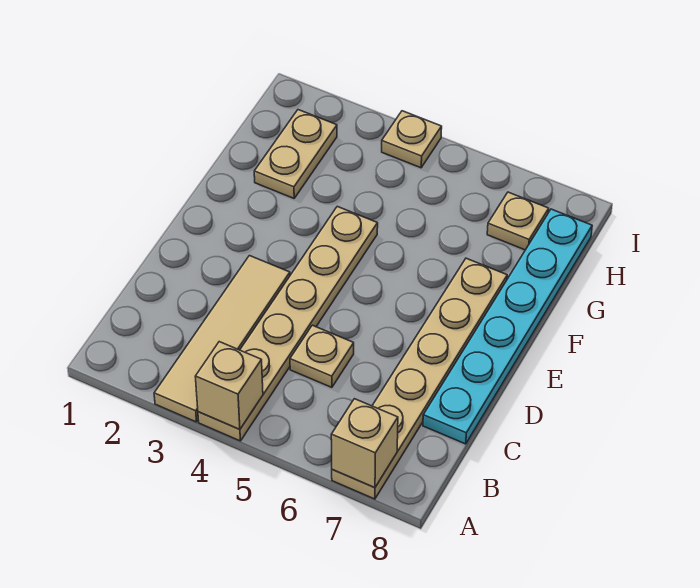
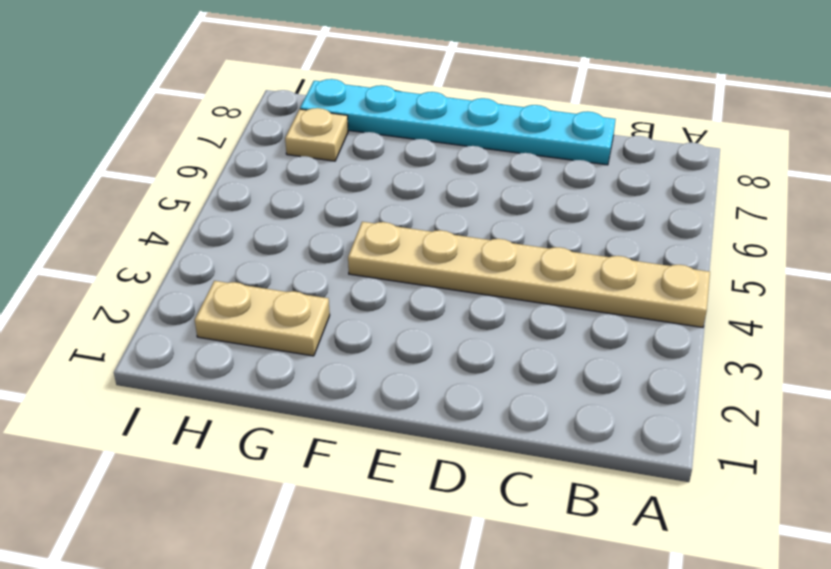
none -> tan tile A3:D3 level 1
none -> tan plate A7:F7 level 1

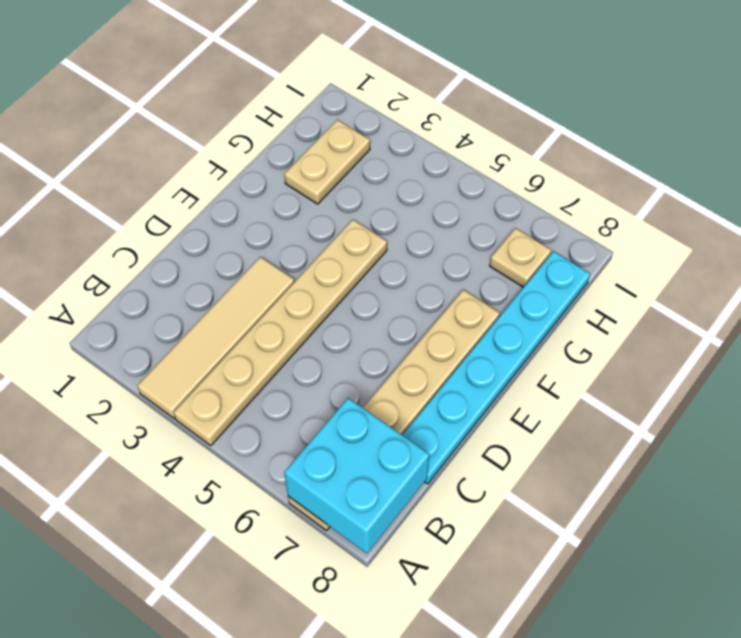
cyan brick A7:B8 level 2 -> tan brick A7 level 2
none -> tan plate C5 level 1
none -> tan plate I4 level 1

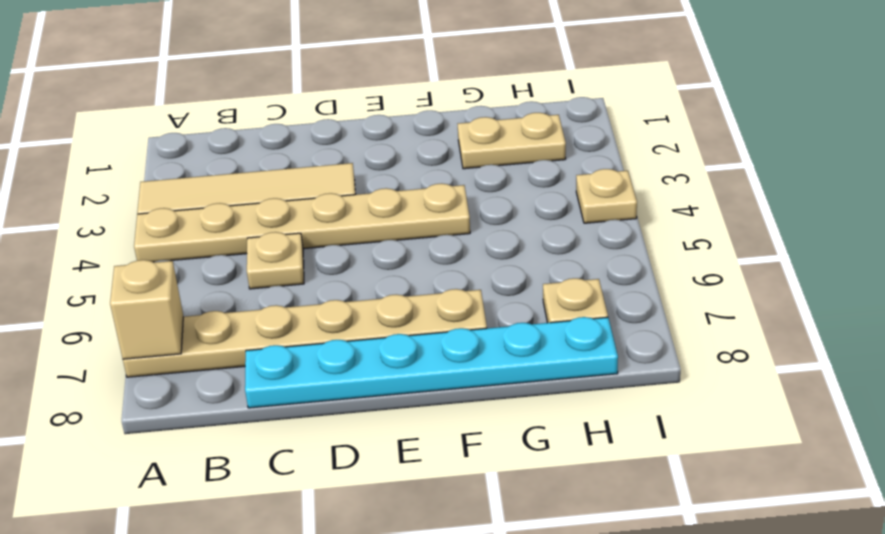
none -> tan brick A4 level 2

